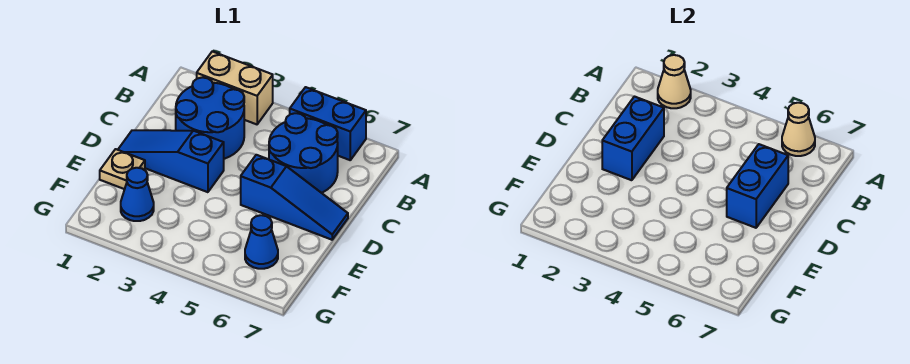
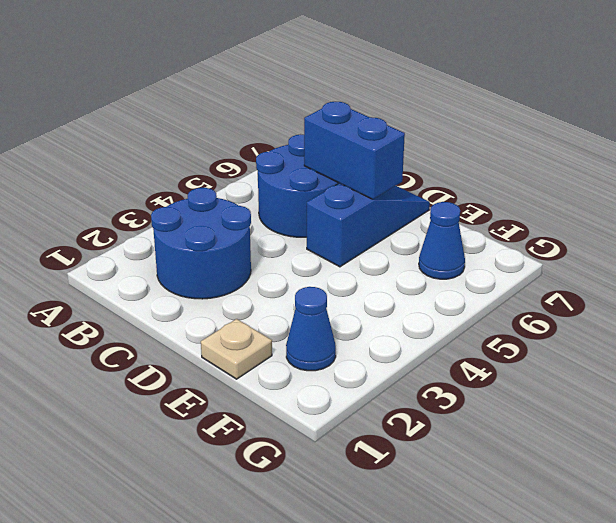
none -> tan brick A2:A3 level 1
none -> blue brick A5:A6 level 1
none -> blue slope D1:D3 level 1 top 3

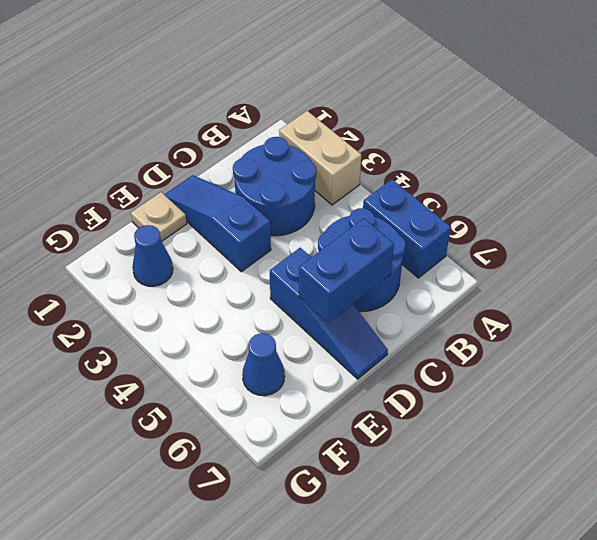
none -> tan cone A2 level 2
none -> tan cone A6 level 2
none -> blue brick C2:D2 level 2

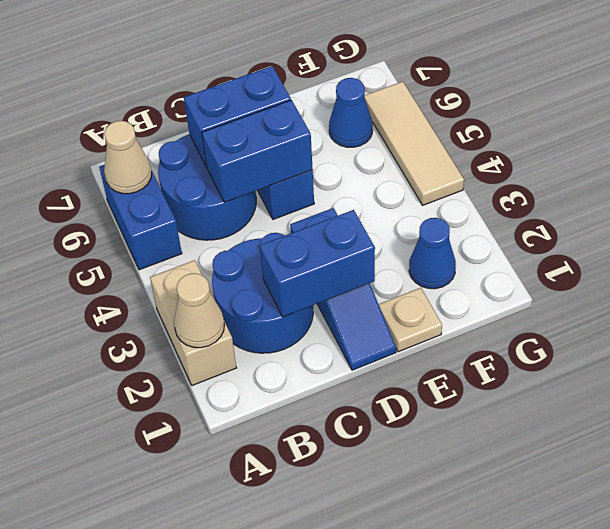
blue brick C5:D5 level 2 -> none
tan tile G4:G6 level 1 -> none

